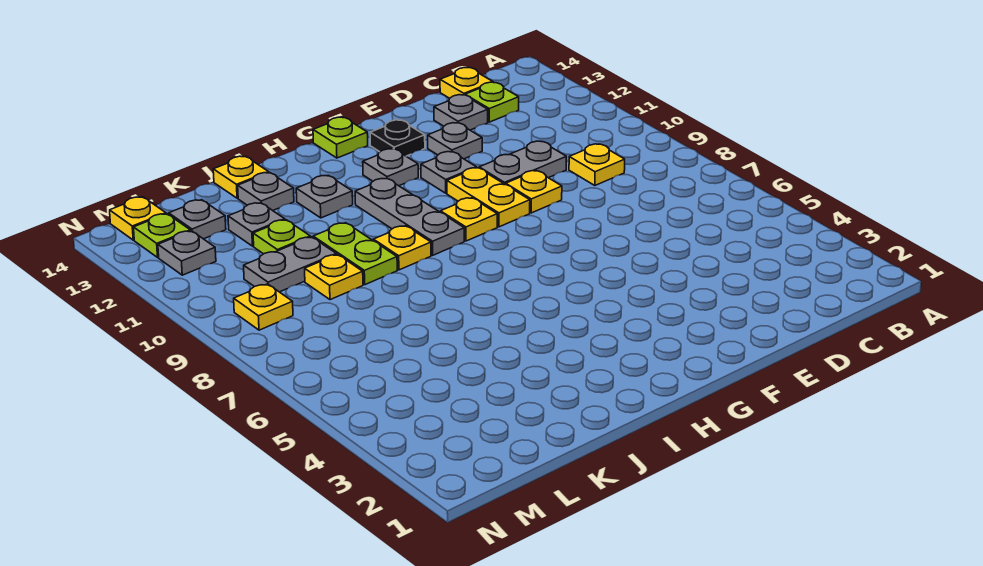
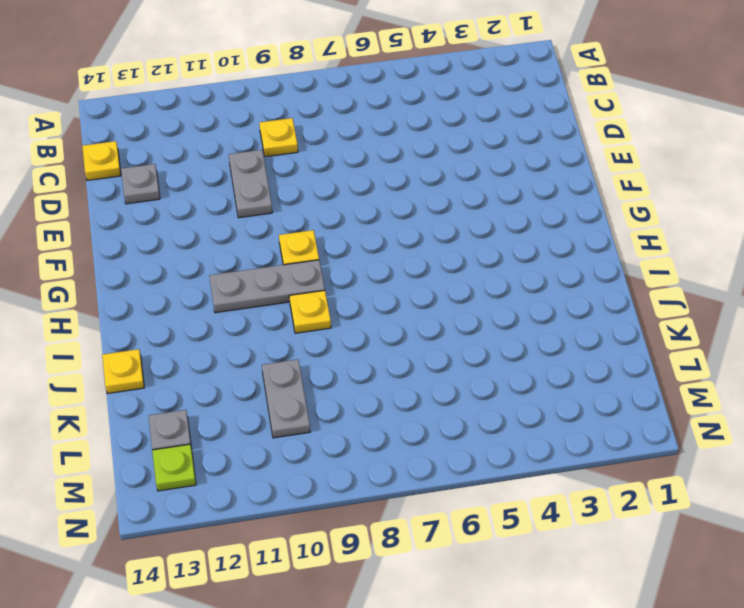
none -> lime plate C13 level 1
none -> yellow plate E9 level 1
none -> grey plate E12 level 1

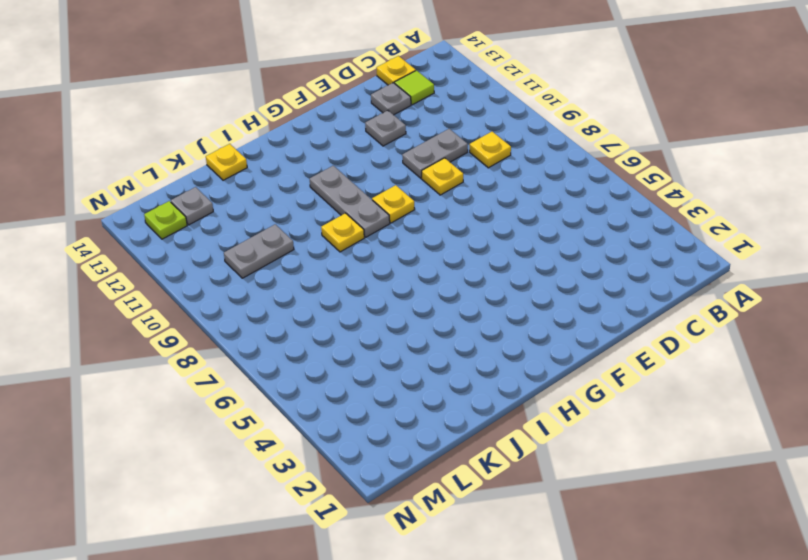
lime tile C13 level 1 -> lime plate C13 level 1
none -> yellow plate F9:F10 level 1
none -> grey plate F11 level 1
none -> black plate F13 level 1

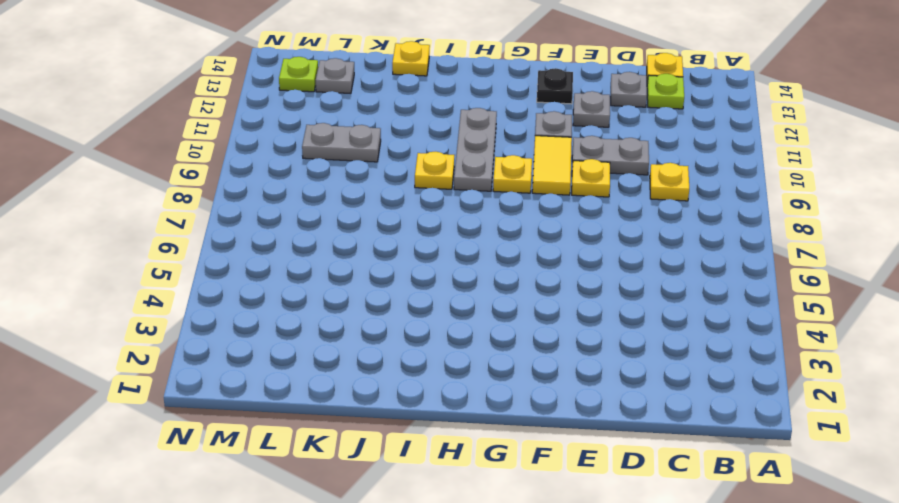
yellow tile F9:F10 level 1 -> yellow plate F9:F10 level 1
none -> grey plate G12 level 1
none -> lime plate G14 level 1
none -> grey plate I12 level 1

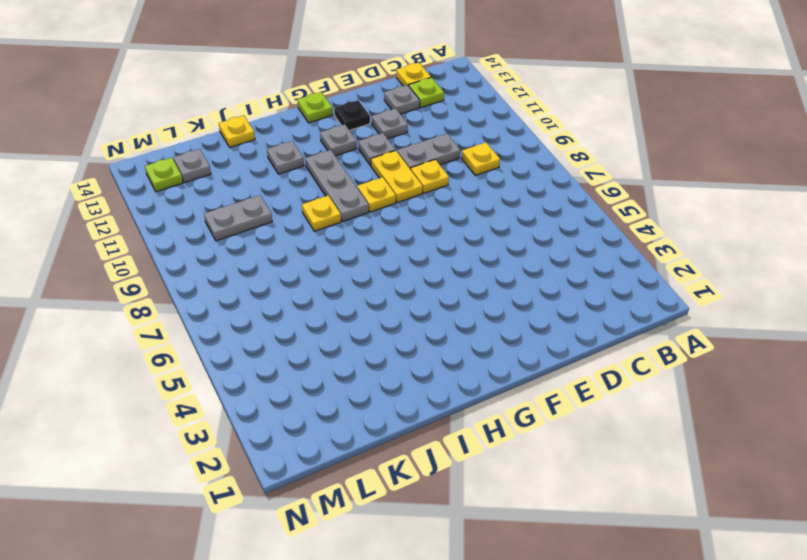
none -> lime plate J9:J10 level 1
none -> grey plate J13 level 1
none -> yellow plate K9 level 1

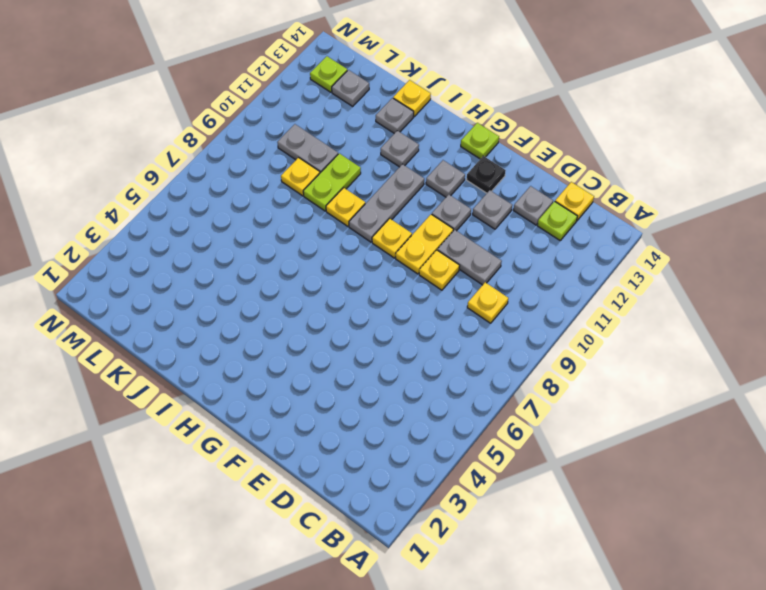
none -> lime plate K11 level 1
none -> grey plate K12 level 1
none -> yellow plate M9 level 1

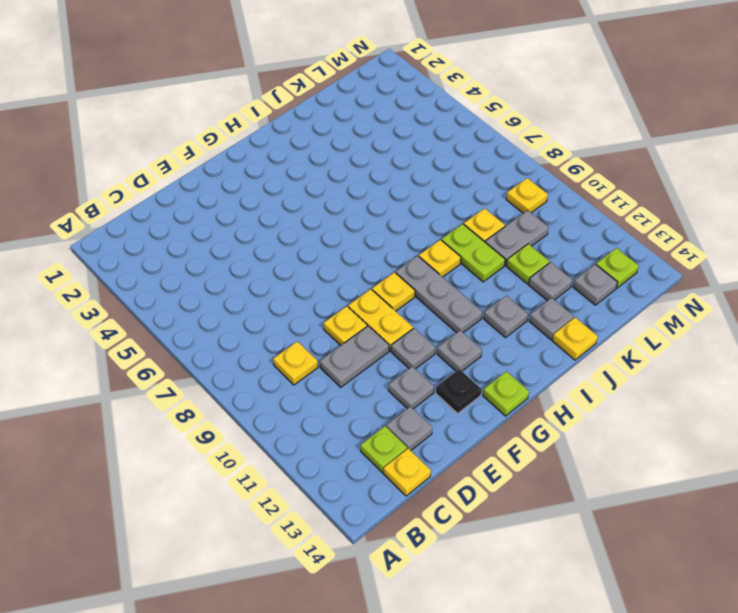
none -> grey plate M12 level 1
none -> yellow plate M14 level 1

